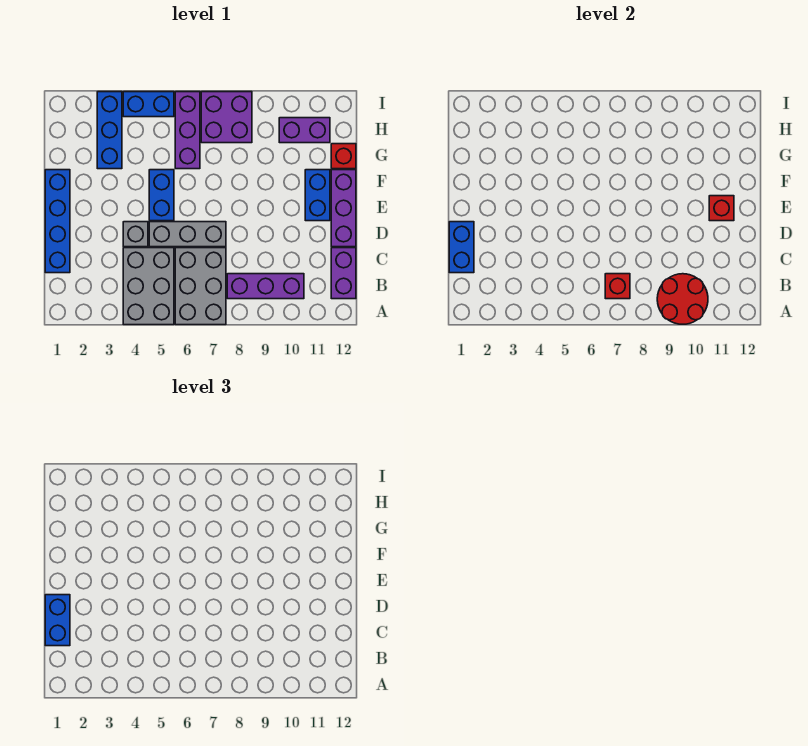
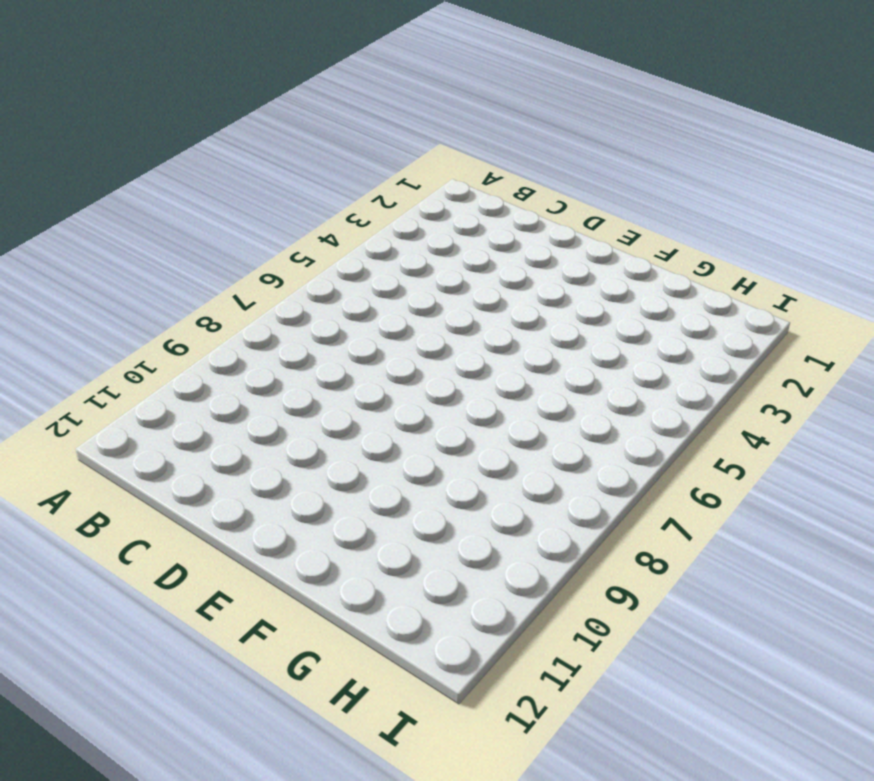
none -> grey brick A4:C5 level 1
none -> grey brick A6:C7 level 1
none -> purple brick B8:B10 level 1

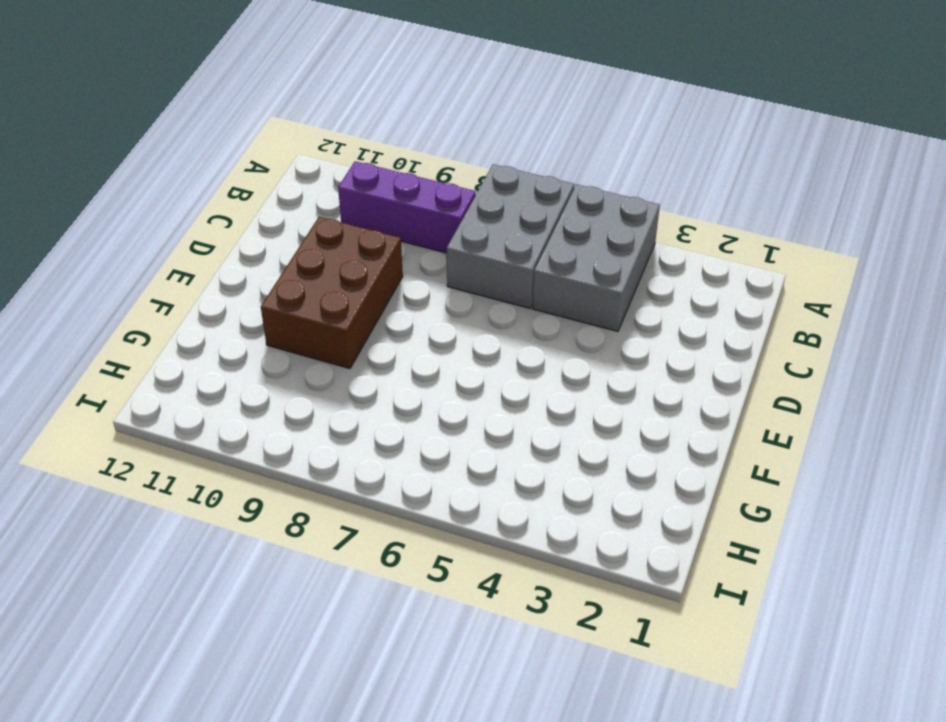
brown brick D9:F10 level 1 -> none
none -> purple brick B12:C12 level 1
none -> blue brick C1:F1 level 1
none -> grey brick D4 level 1

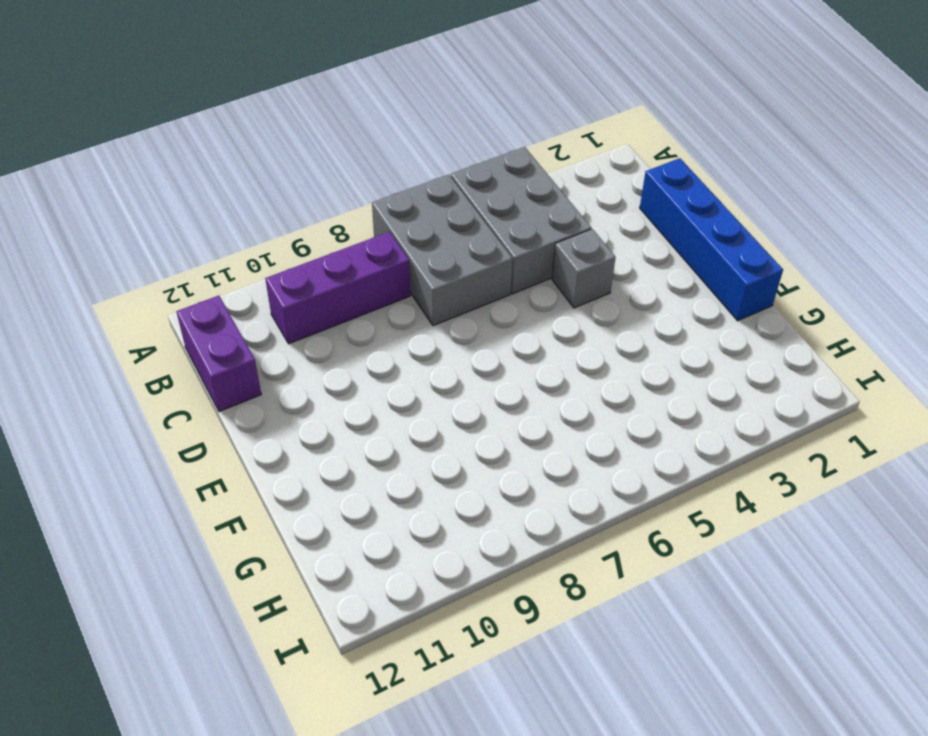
none -> grey brick D5:D7 level 1
none -> purple brick D12:F12 level 1
none -> blue brick E5:F5 level 1

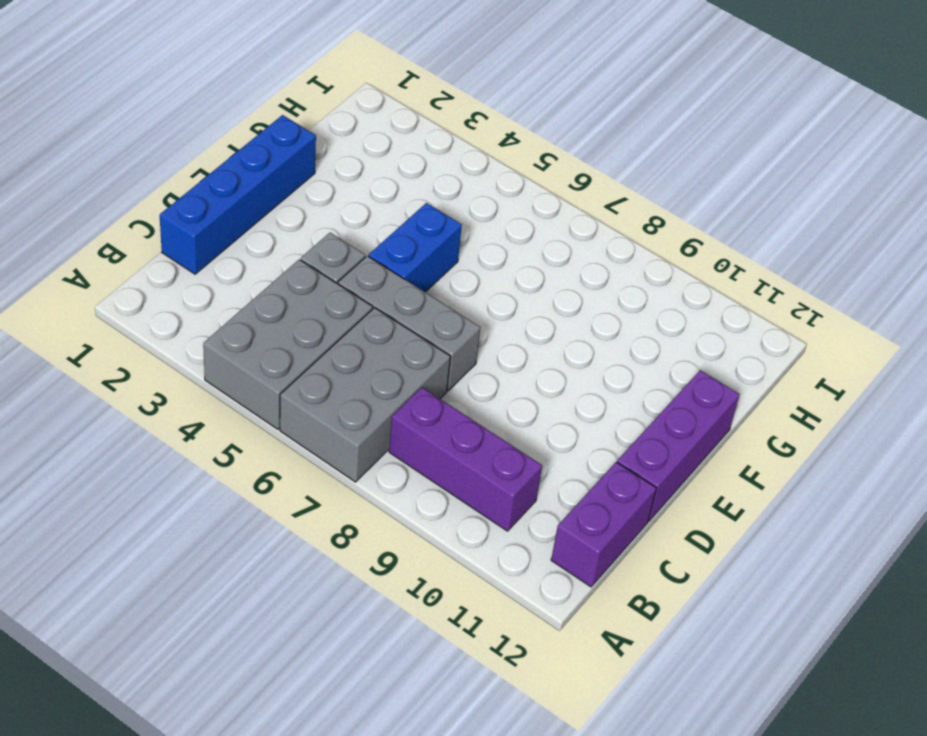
none -> blue brick E11:F11 level 1
none -> blue brick G3:I3 level 1
none -> purple brick G6:I6 level 1

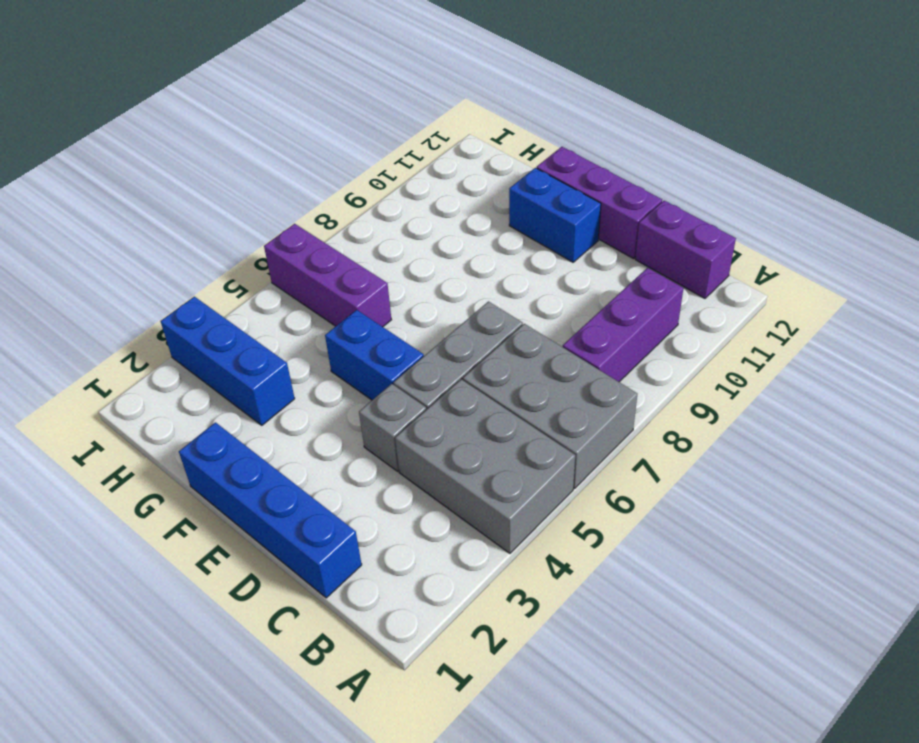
none -> red brick G12 level 1
none -> purple brick H7:I8 level 1
none -> purple brick H10:H11 level 1

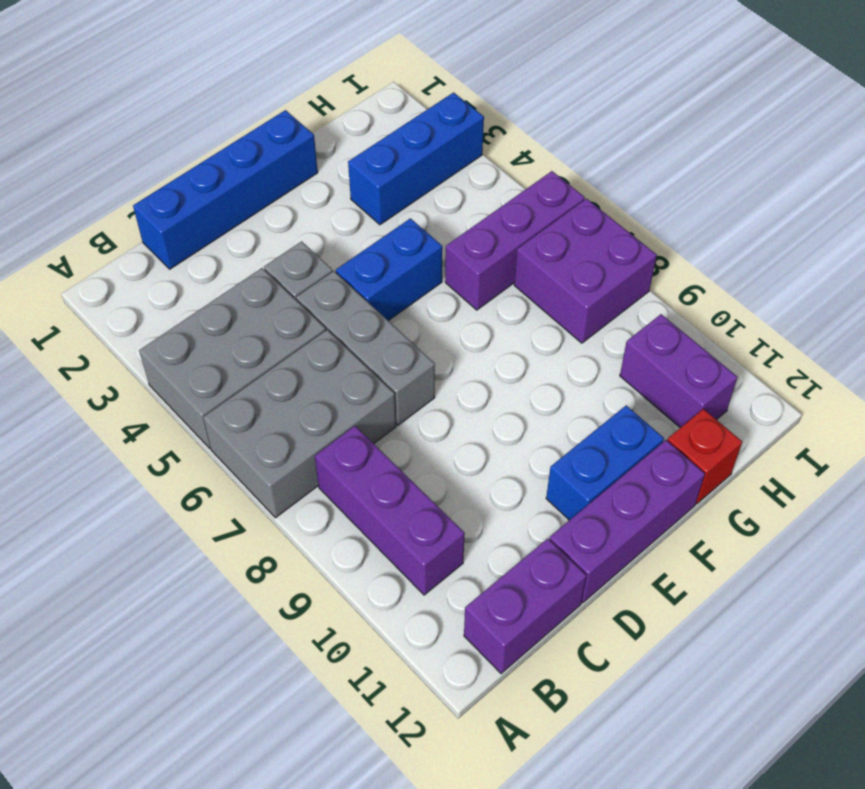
none -> blue brick I4:I5 level 1
none -> red round brick A9:B10 level 2
none -> red brick B7 level 2

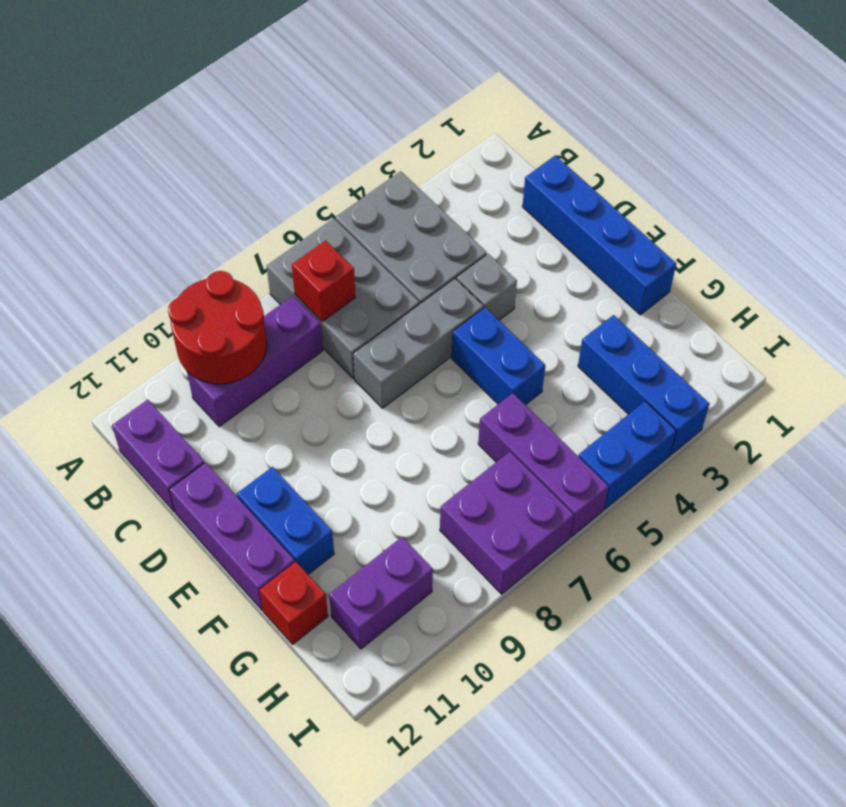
none -> blue brick C1:D1 level 2
none -> red brick E11 level 2
none -> blue brick C1:D1 level 3

